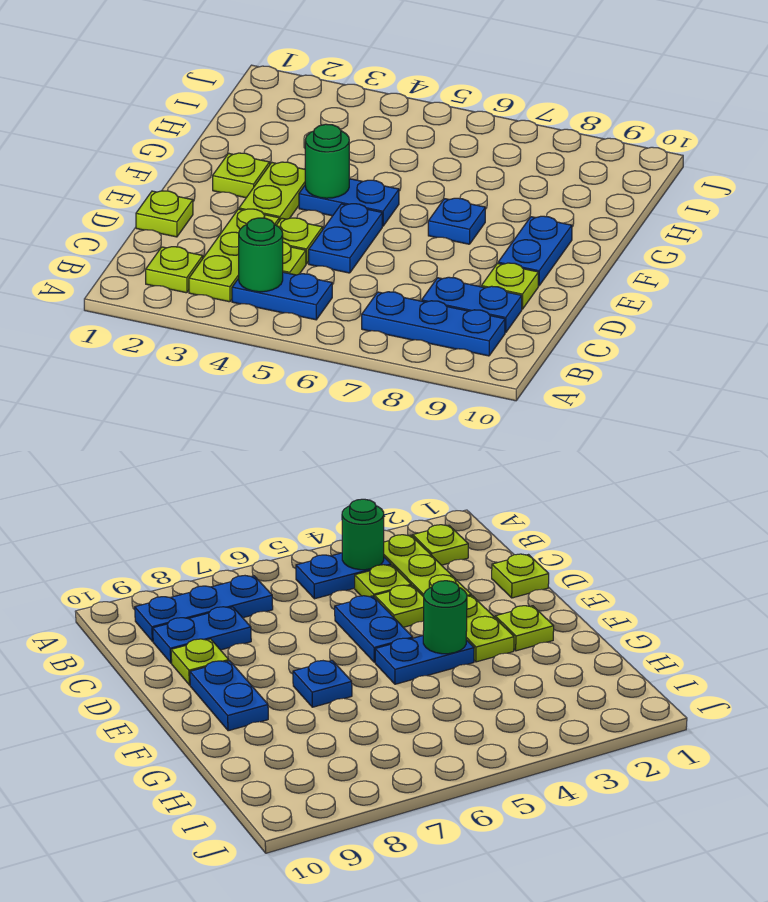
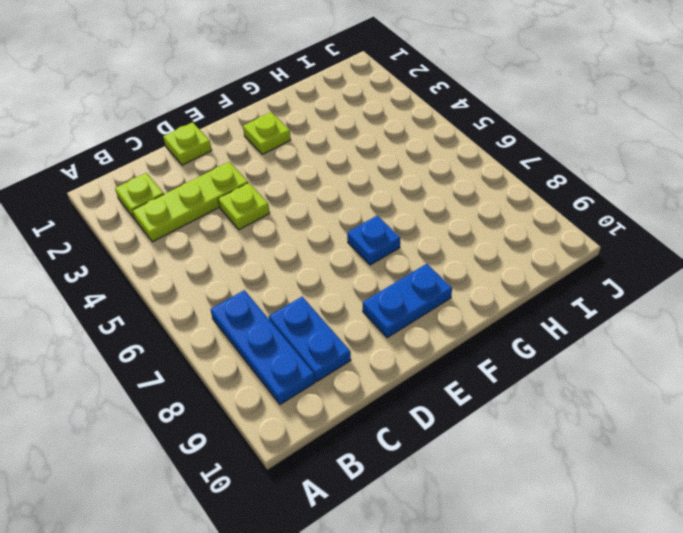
none -> blue plate B4:B5 level 1
none -> lime plate C4 level 1
none -> blue plate D5:E5 level 1

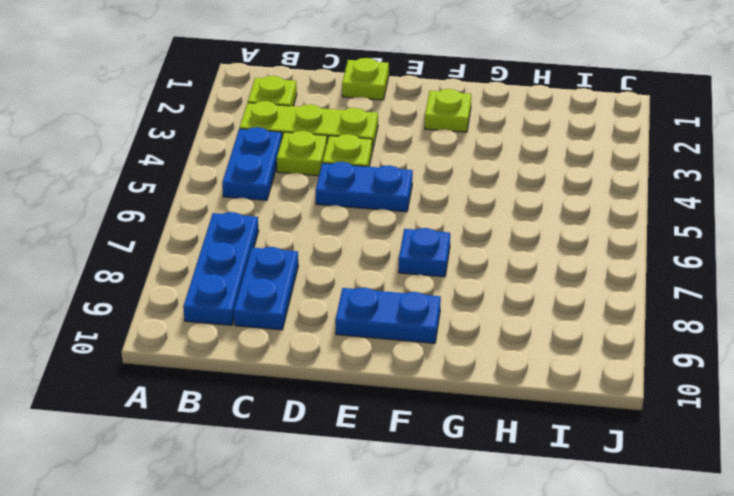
none -> lime plate D9 level 1
none -> lime plate E3:F3 level 1
none -> blue plate F4:F5 level 1

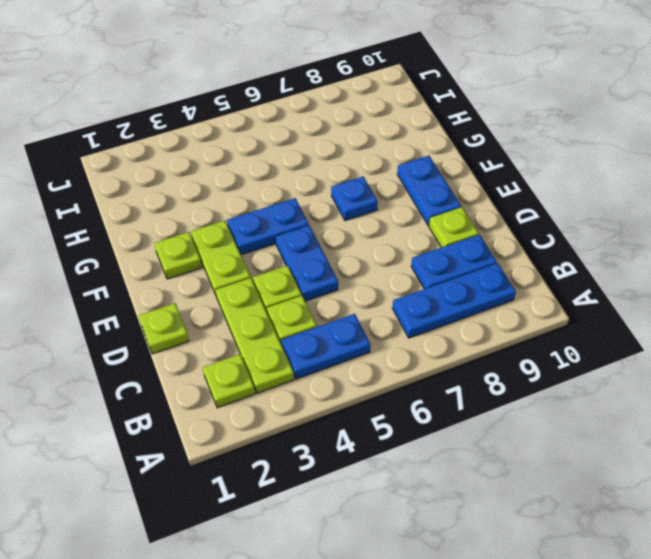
none -> green round brick B4 level 2
none -> green round brick F4 level 2

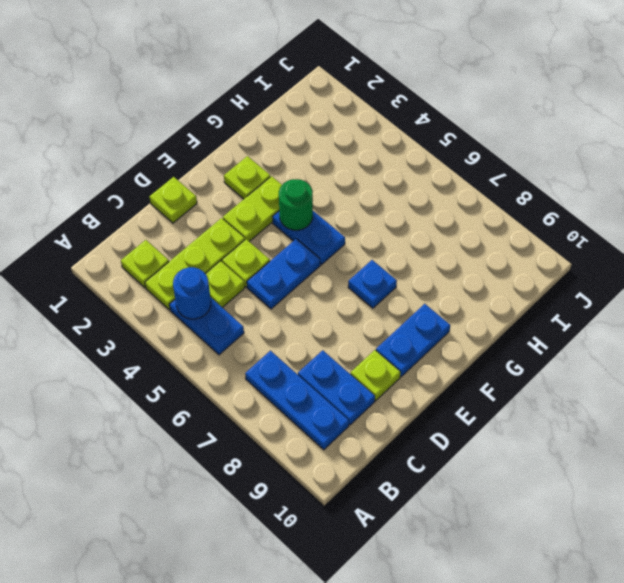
blue round brick B4 level 2 -> green round brick B4 level 2

